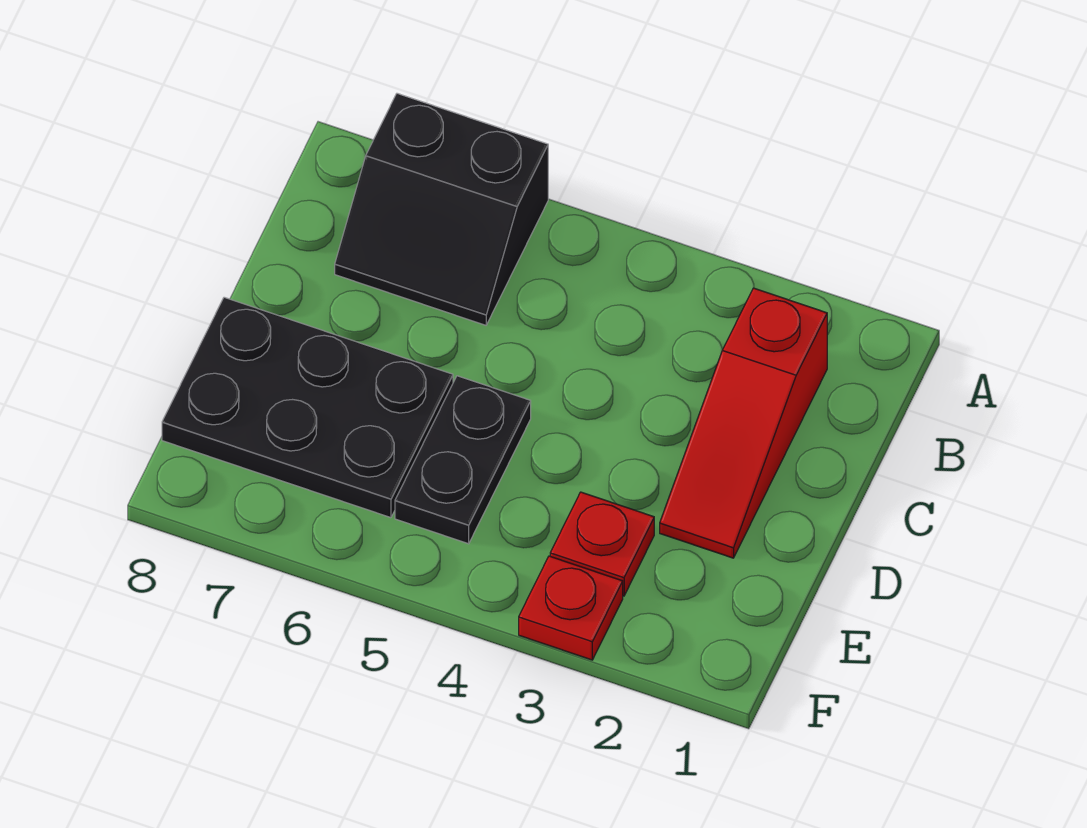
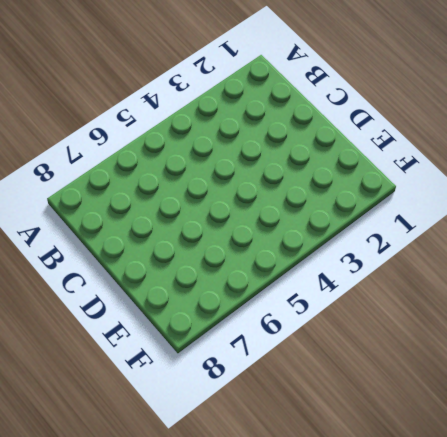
none -> black slope A6:B7 level 1 top A
none -> red slope B2:D2 level 1 top B

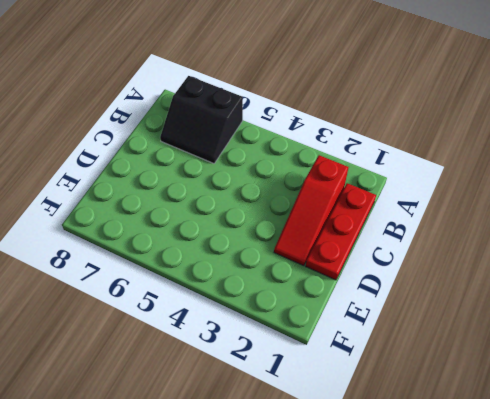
red plate B1:D1 level 1 -> none
none -> black plate D5:E5 level 1
none -> black plate D6:E8 level 1

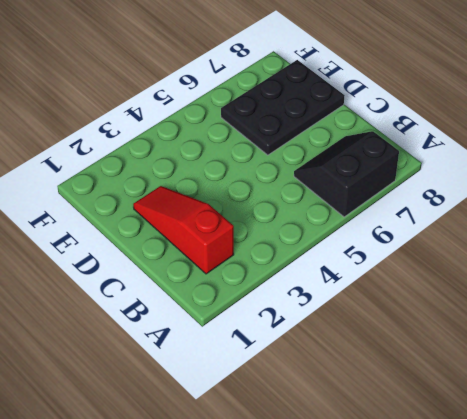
none -> black plate D5:E5 level 1
none -> red plate E3 level 1

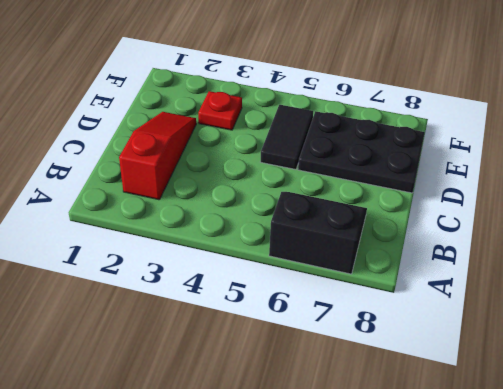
black tile D5:E5 level 1 -> black plate D5:E5 level 1
none -> red plate F3 level 1

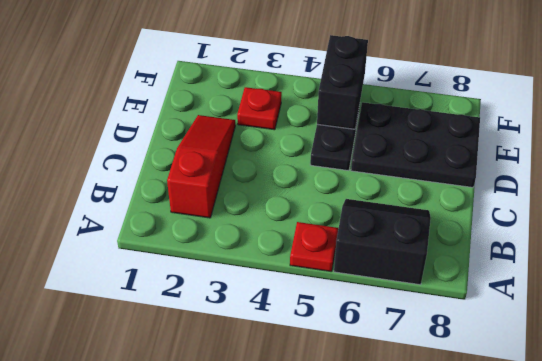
red plate A5 level 1 -> red plate F3 level 1
black brick E5:F5 level 2 -> none

